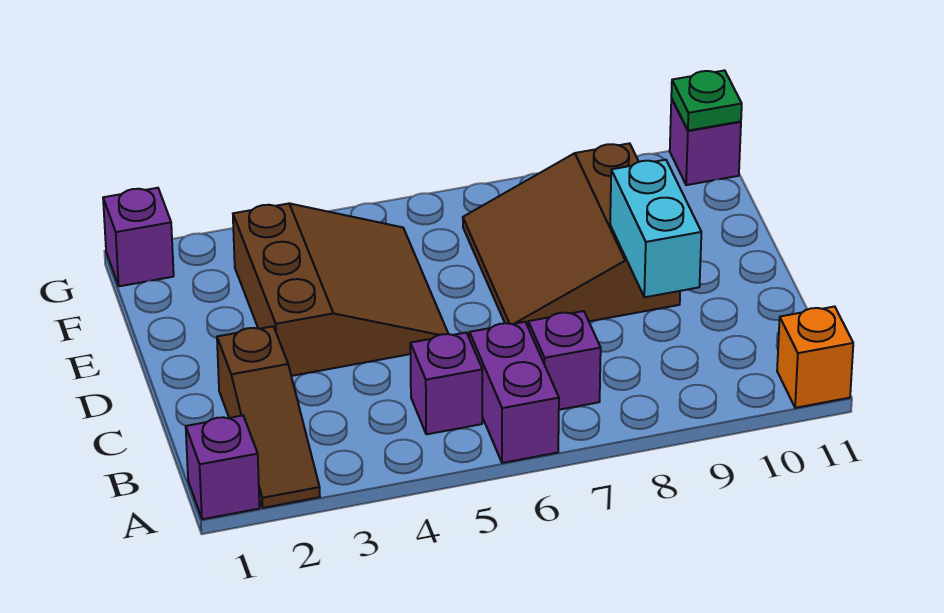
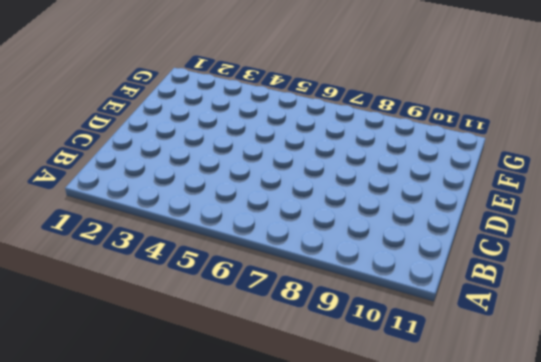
none -> purple brick A1 level 1
none -> brown slope A2:C2 level 1 top C
none -> purple brick A6:B6 level 1

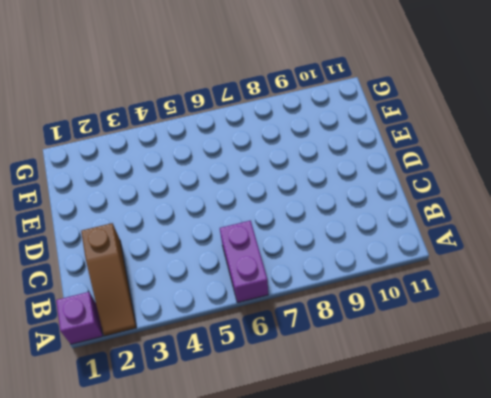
none -> orange brick A11 level 1
none -> purple brick B5 level 1
none -> purple brick B7 level 1

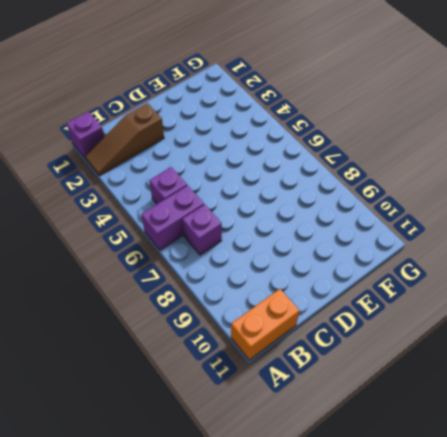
orange brick A11:B11 level 1 -> orange brick A11 level 1
none -> brown slope D3:F5 level 1 top 3
none -> brown slope D7:F9 level 1 top 9
none -> purple brick G1 level 1

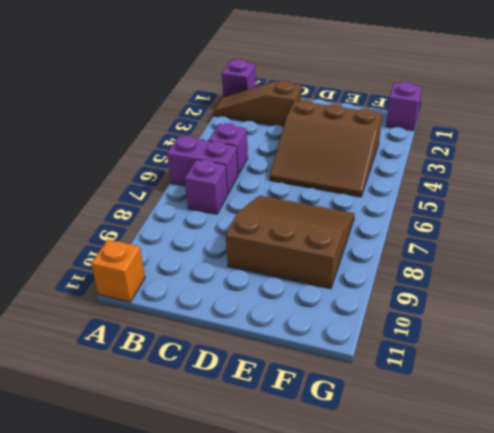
none -> purple brick G11 level 1
none -> cyan brick C9:D9 level 2
none -> green plate G11 level 2

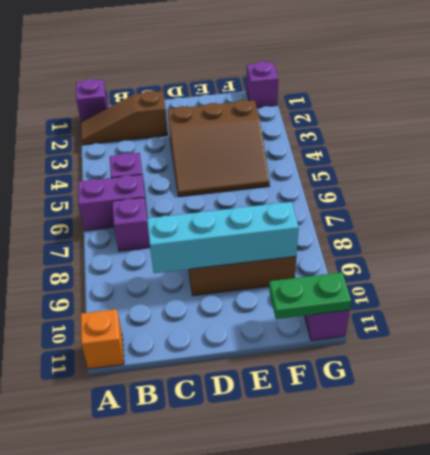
cyan brick C9:F9 level 2 -> cyan brick C9:D9 level 2
green plate F11:G11 level 2 -> green plate G11 level 2

